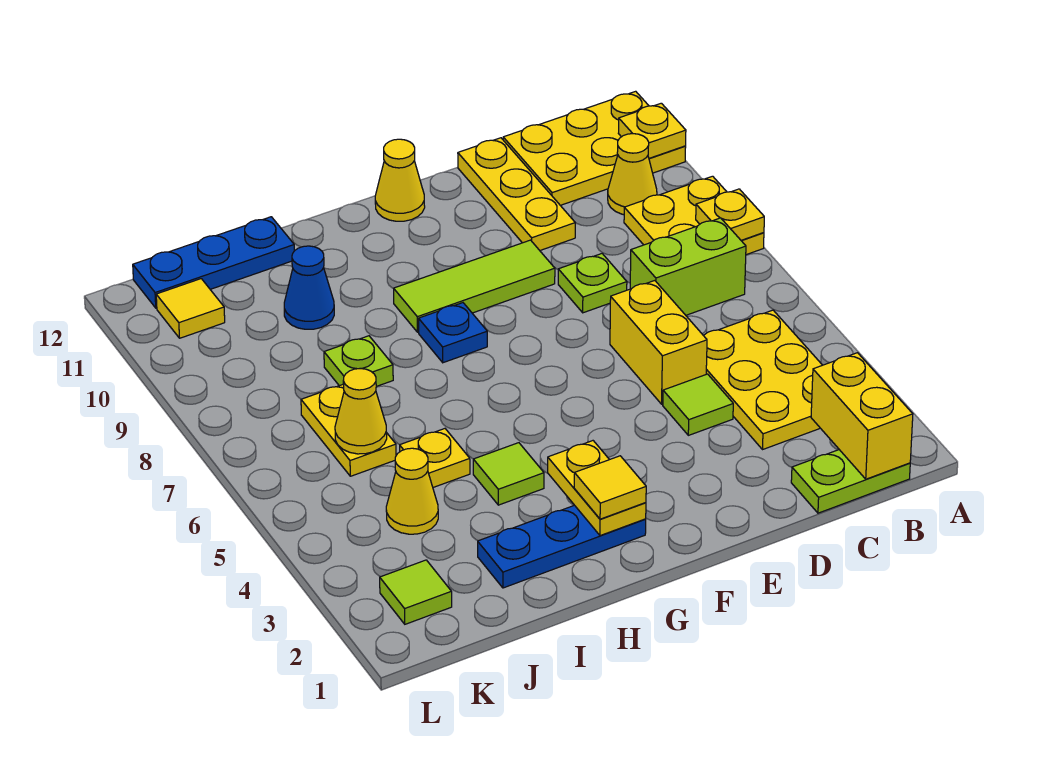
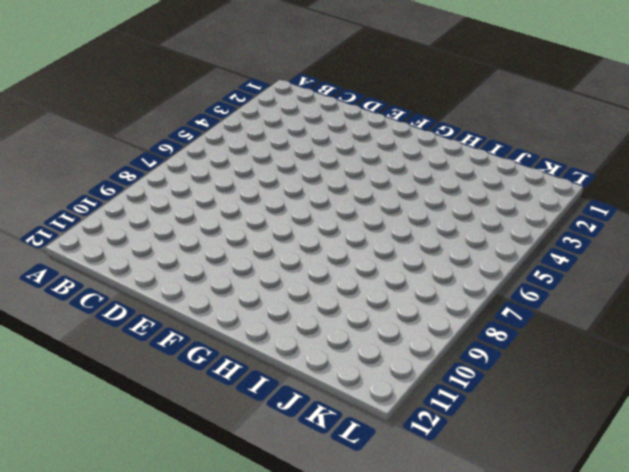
none -> yellow plate A8:B9 level 1
none -> yellow plate A11:C12 level 1
none -> lime plate B1:C1 level 1

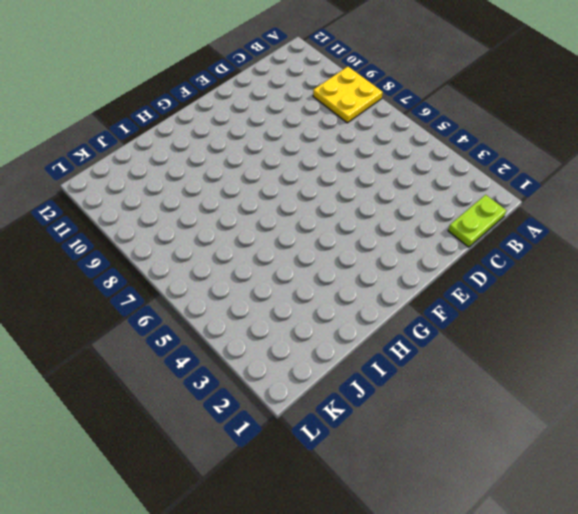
none -> yellow plate A11:C12 level 1
none -> yellow plate B3:C5 level 1
none -> lime brick B7:C7 level 1

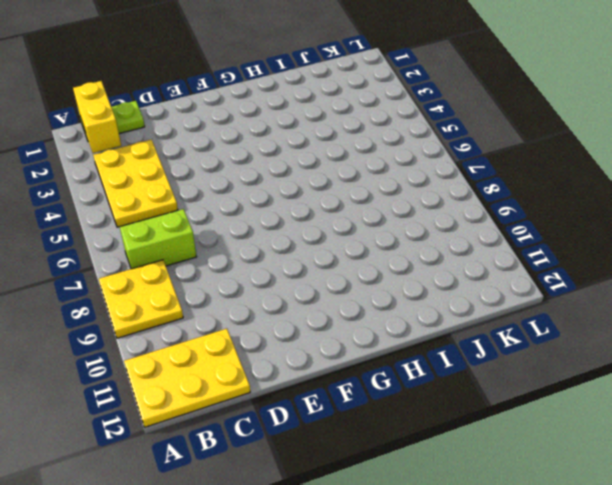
none -> yellow cone B10 level 1
none -> lime tile D4 level 1
none -> yellow brick D5:D6 level 1

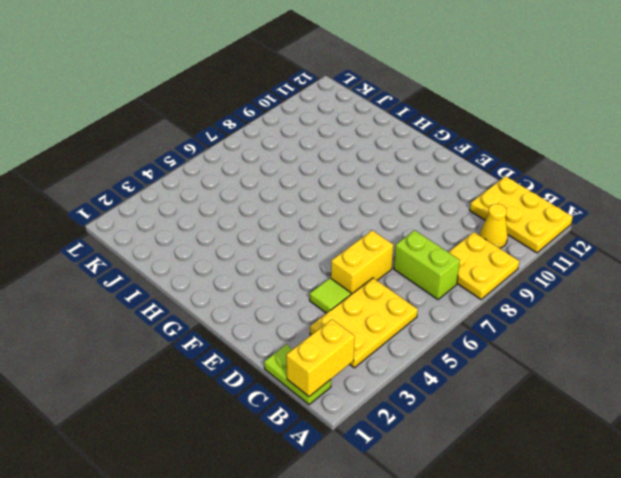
none -> lime plate D8 level 1
none -> yellow plate D10:D12 level 1
none -> lime tile E9:G9 level 1

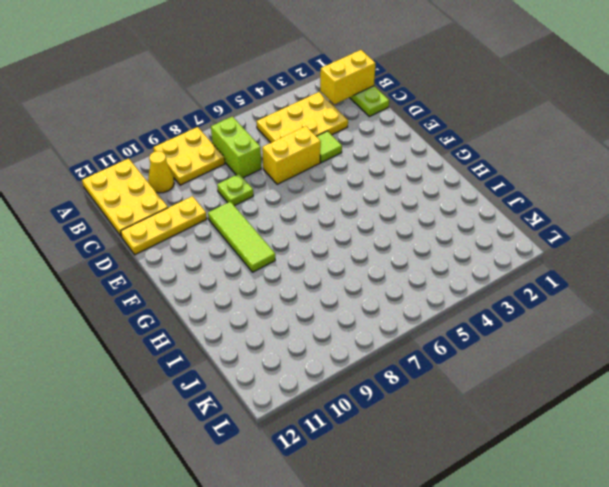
none -> yellow cone F12 level 1
none -> blue plate G2:I2 level 1
none -> blue plate G8 level 1

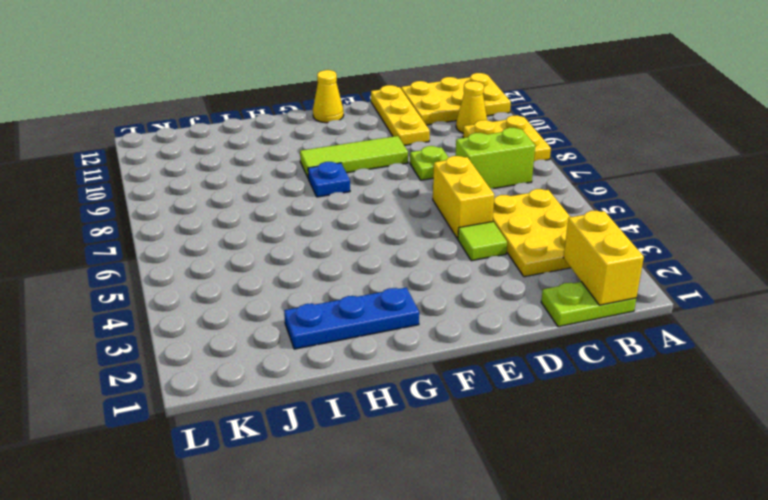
none -> lime tile H4 level 1
none -> yellow plate I5 level 1
none -> lime plate I8 level 1

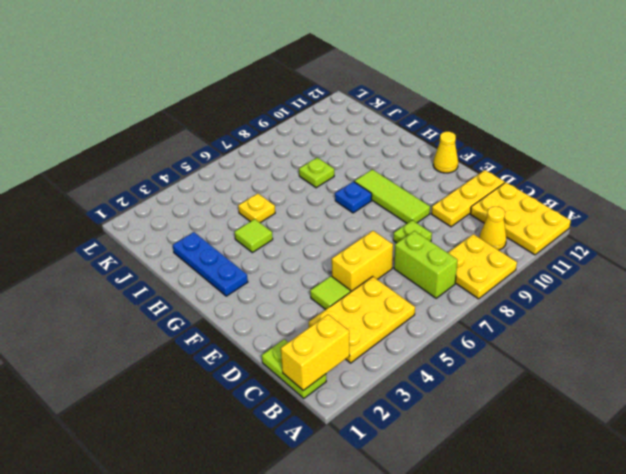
none -> blue cone I10 level 1
none -> blue plate I12:K12 level 1
none -> yellow cone J4 level 1

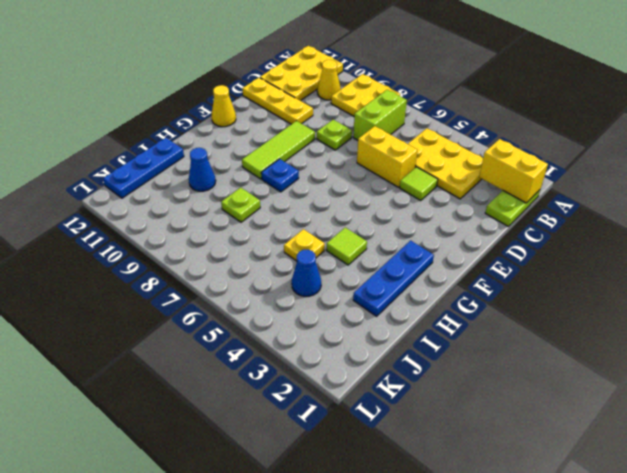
blue cone J4 level 1 -> yellow cone J4 level 1
none -> yellow plate J6:J7 level 1
none -> lime tile K2 level 1
none -> yellow tile K11 level 1

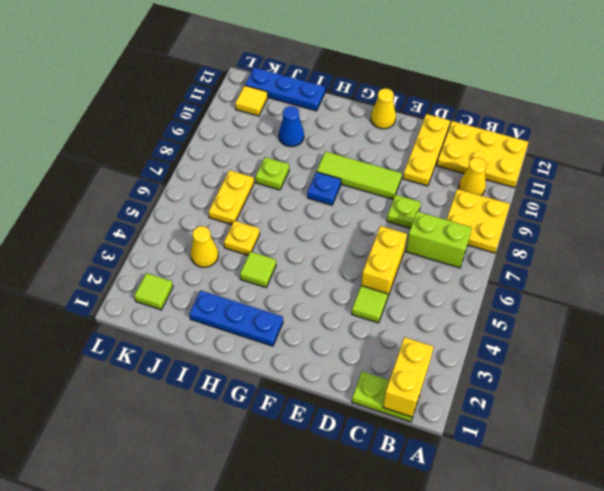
none -> yellow plate B3:C5 level 1
none -> yellow plate A8 level 2
none -> yellow plate A11 level 2

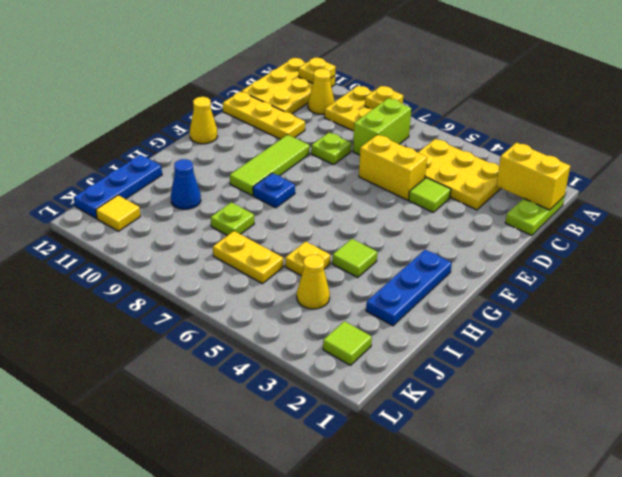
none -> yellow plate G2:G3 level 2
none -> yellow cone J6 level 2
none -> yellow tile G2 level 3

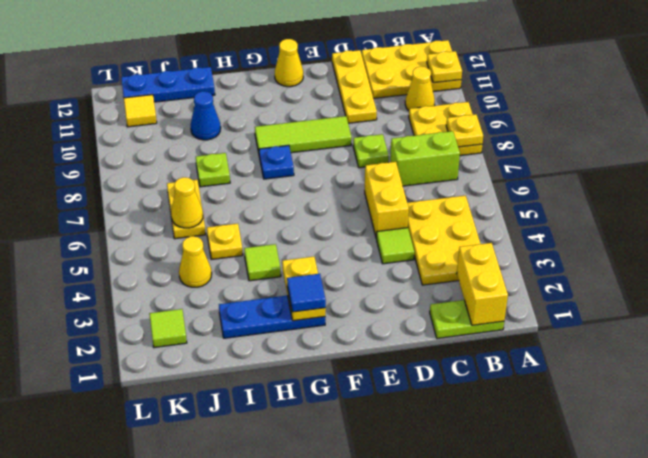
blue tile G2 level 3 -> yellow tile G2 level 3

